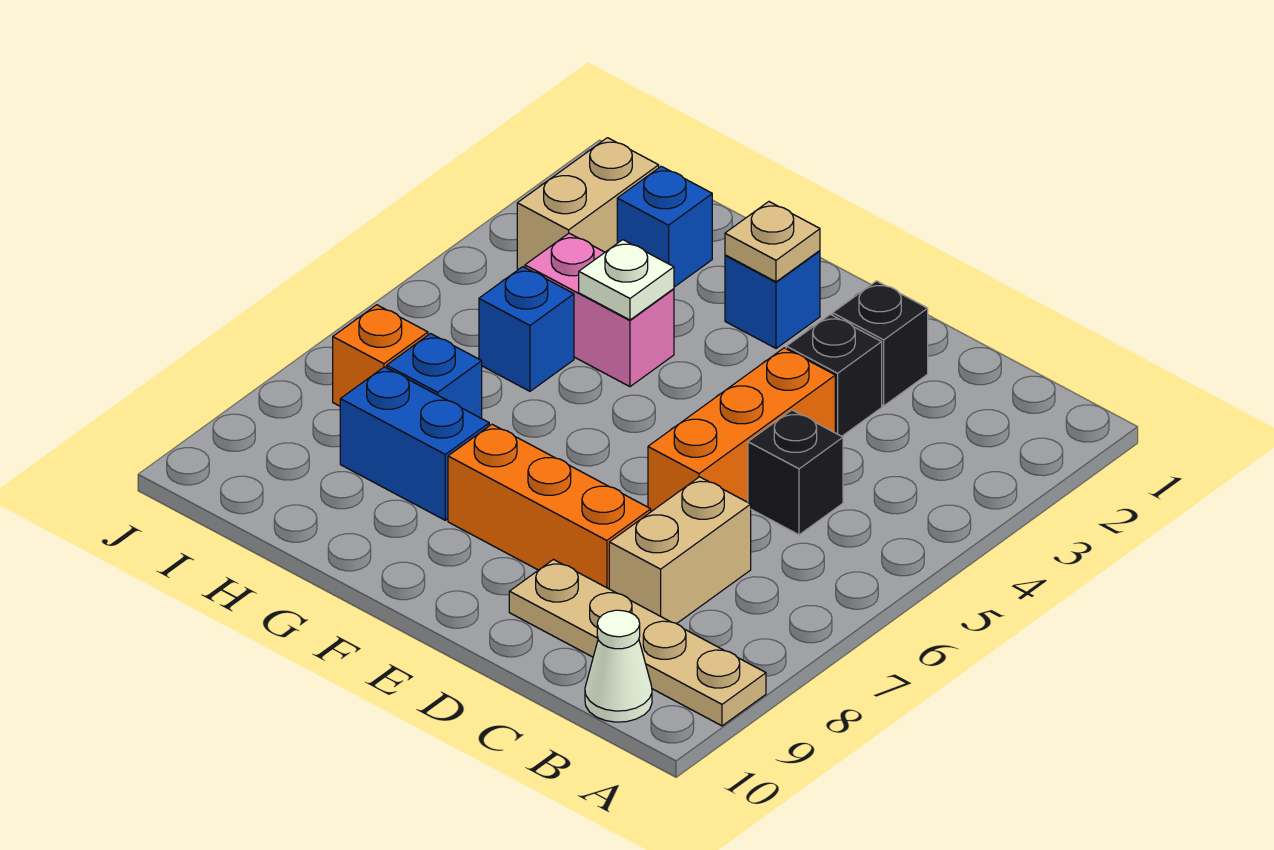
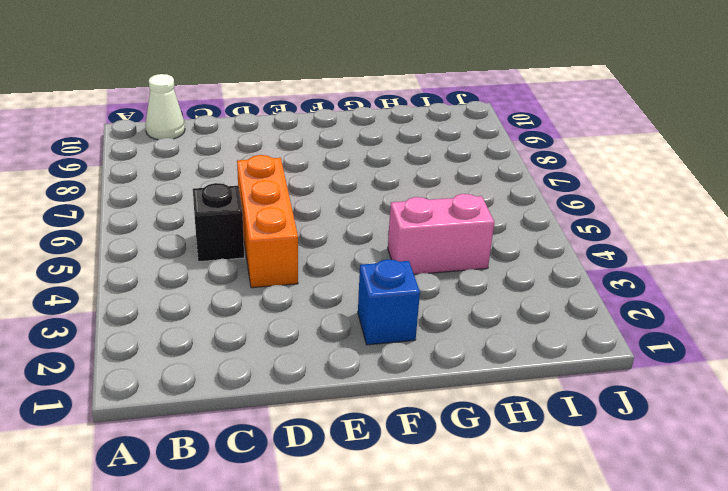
none -> tan plate A9:D9 level 1
none -> tan brick C7:C8 level 1
none -> black brick D2 level 1

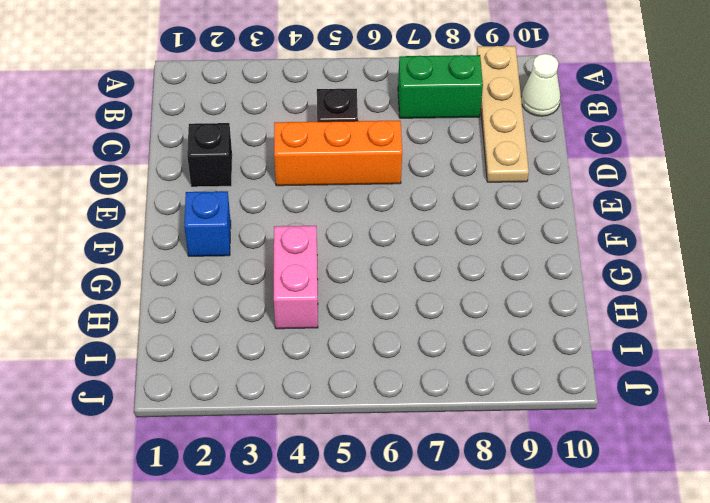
green brick B7:B8 level 1 -> none
none -> tan brick C7:C8 level 1
none -> black brick D3 level 1
none -> orange brick D8:F8 level 1

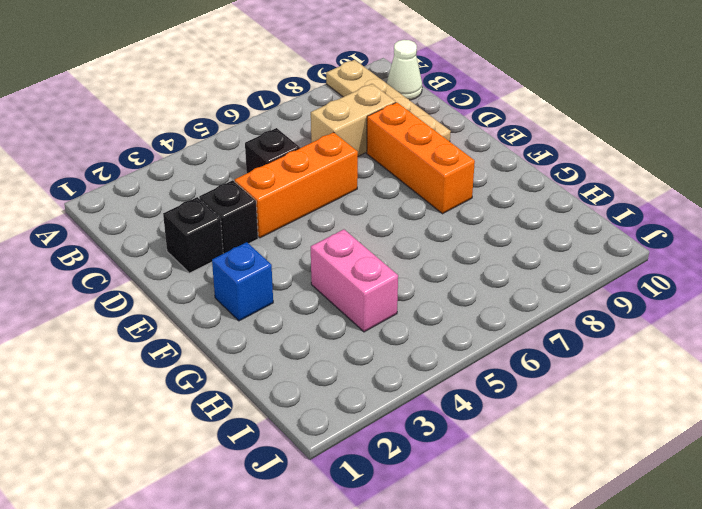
none -> blue brick G8:H8 level 1
none -> blue brick H2 level 1
none -> blue brick H5 level 1

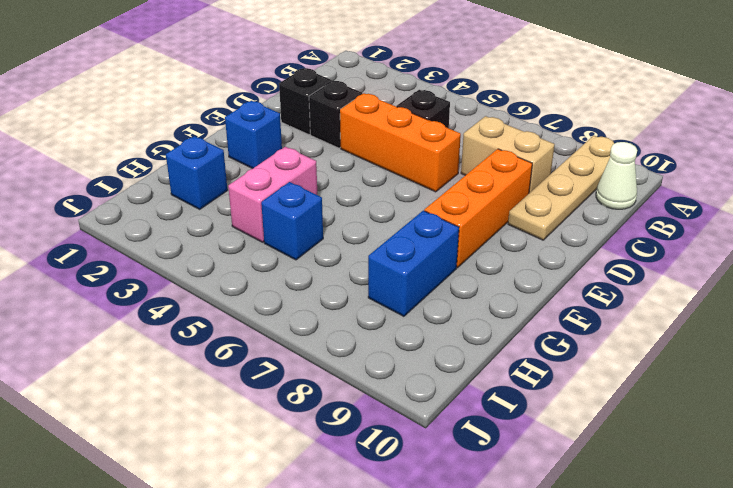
none -> blue brick H7 level 1
none -> tan brick I2:I3 level 1
none -> orange brick I7 level 1

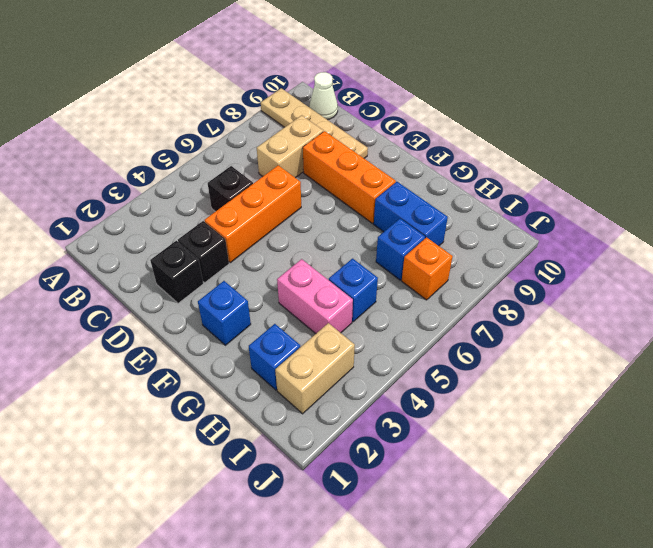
none -> tan plate F2 level 2
none -> white plate G4 level 2

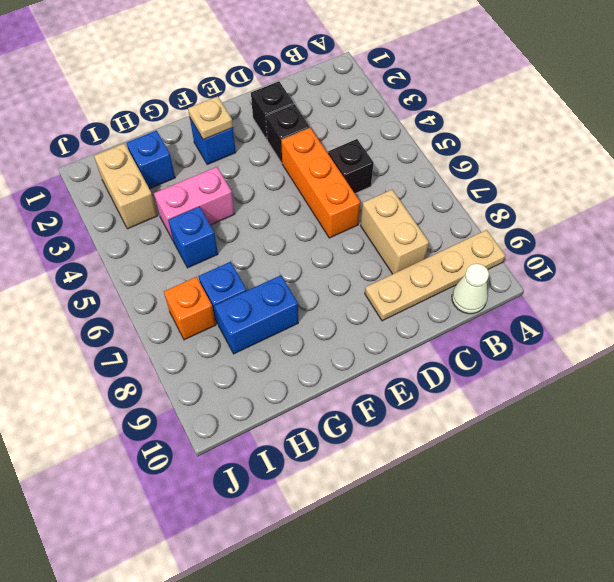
none -> orange brick D8:F8 level 1
none -> white plate G4 level 2

